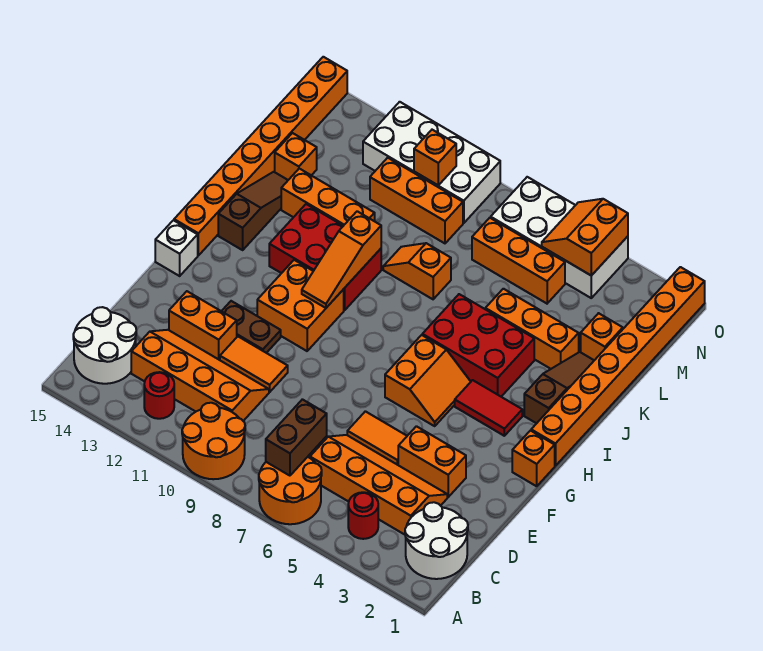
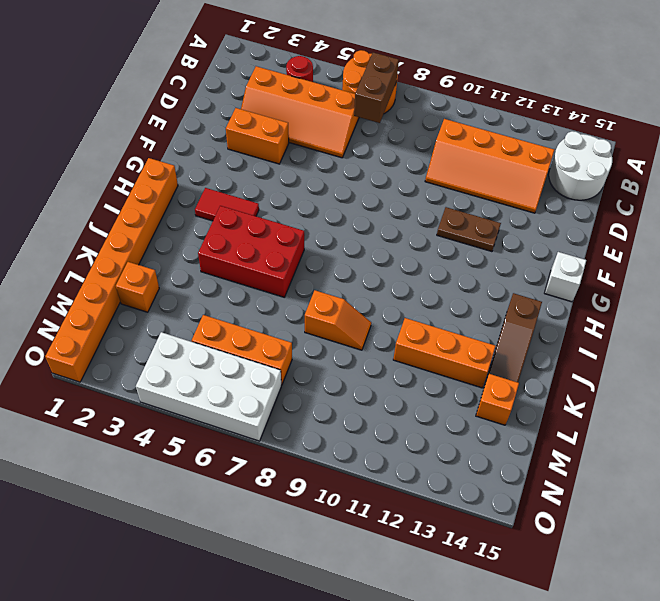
none -> orange round brick A9:B10 level 1
none -> white round brick B1:C2 level 1
none -> red round brick B12 level 1
none -> orange tile E5:E6 level 1

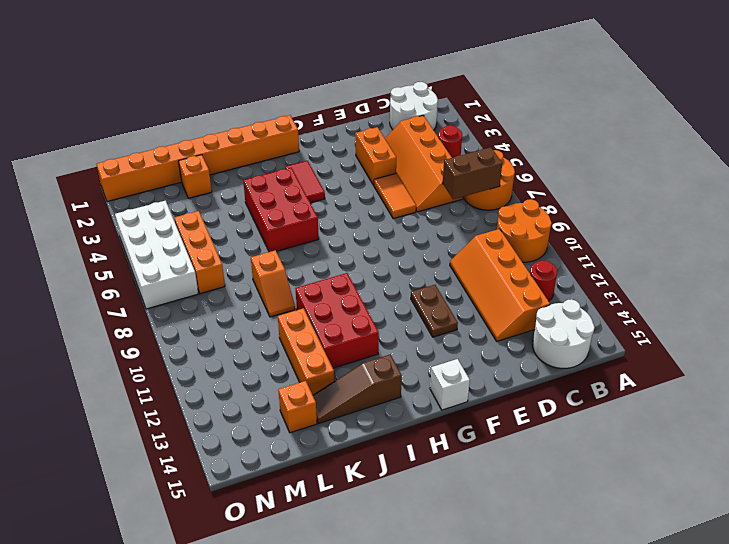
none -> orange tile E10:E11 level 1
none -> orange brick E12:E13 level 1
none -> orange brick G1 level 1
none -> orange slope G5:H6 level 1 top 6

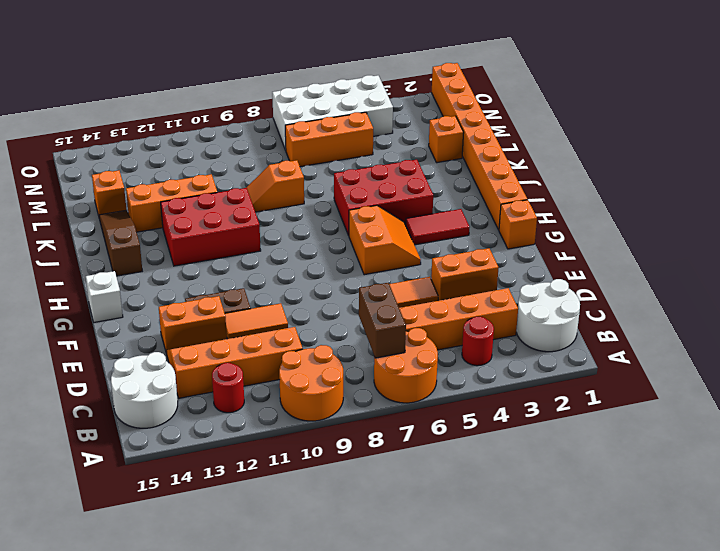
none -> orange brick G10:H11 level 1
none -> orange brick H15:O15 level 1
none -> brown slope I2:K2 level 1 top I
none -> orange brick K3:K5 level 1

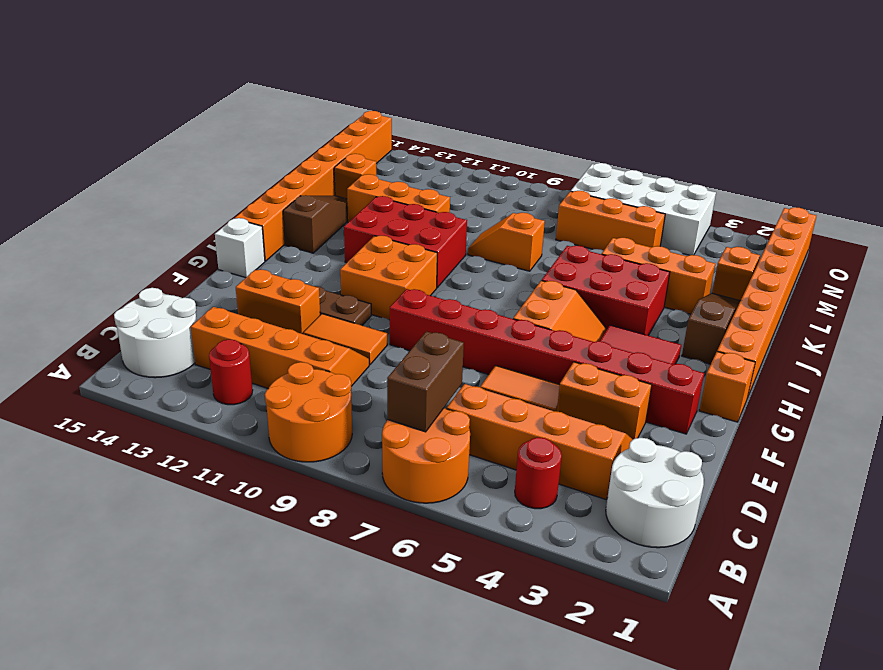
red brick F2:F9 level 1 -> none
none -> orange brick M9:M11 level 1
none -> white brick N9:O12 level 1
none -> orange slope H10:J10 level 2 top J
none -> orange slope N4:O5 level 2 top 4

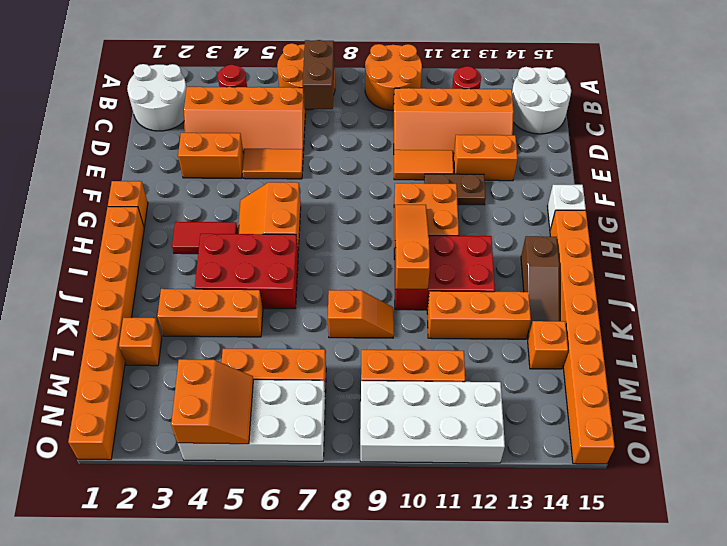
none -> brown slope I2:K2 level 1 top I
none -> orange brick N10 level 2

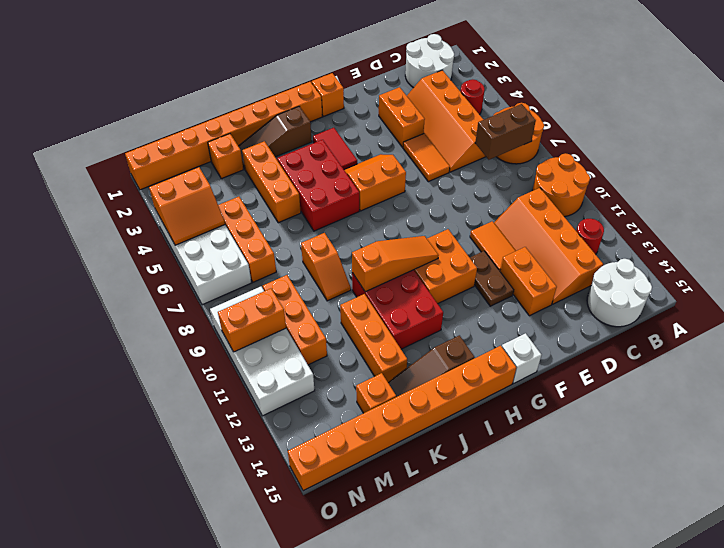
orange brick N10:O10 level 2 -> orange brick N10 level 2

